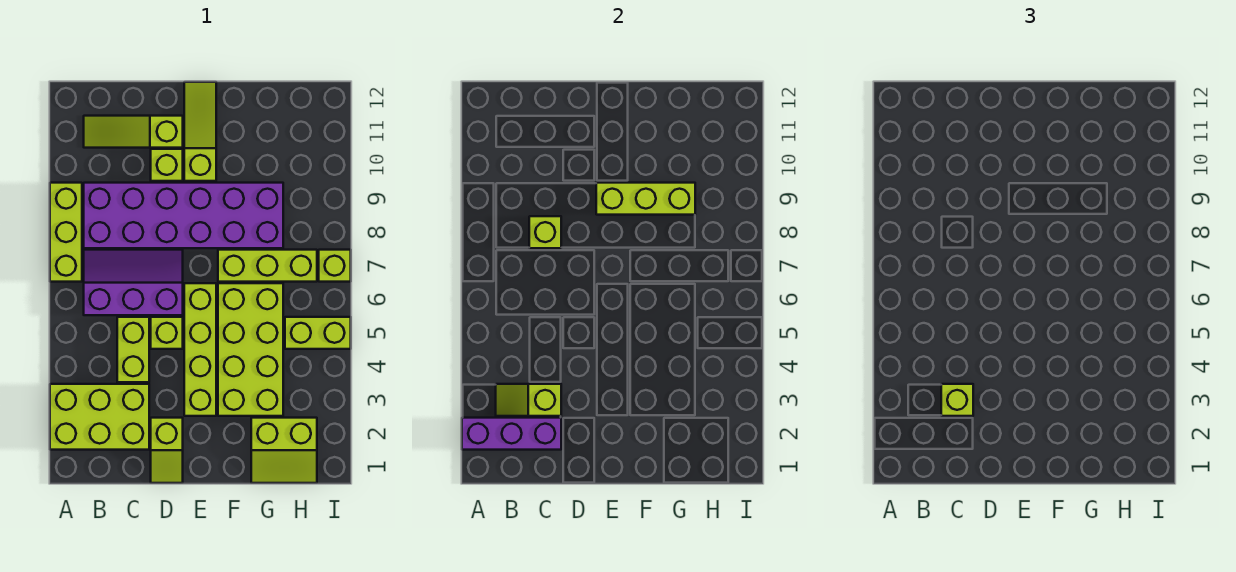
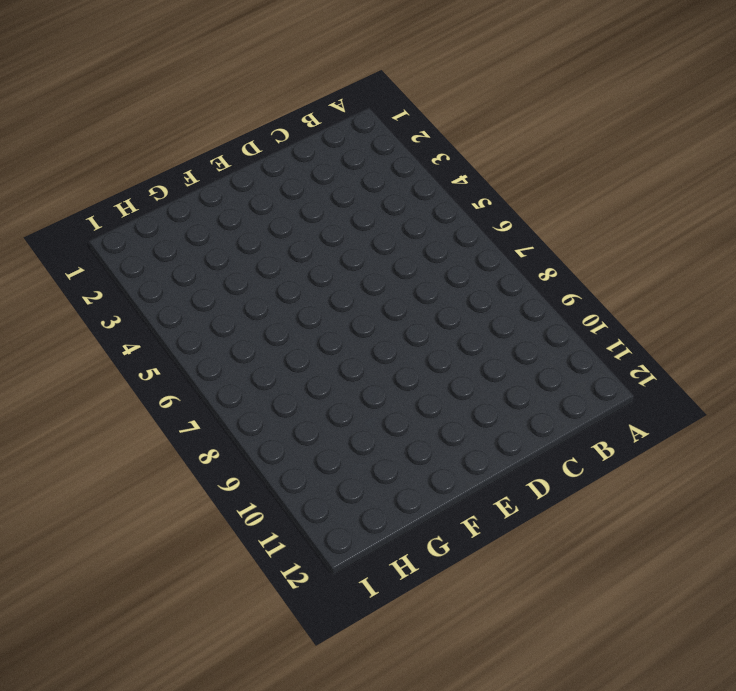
none -> lime brick A2:C3 level 1
none -> lime brick A7:A9 level 1
none -> purple slope B6:D7 level 1 top 6

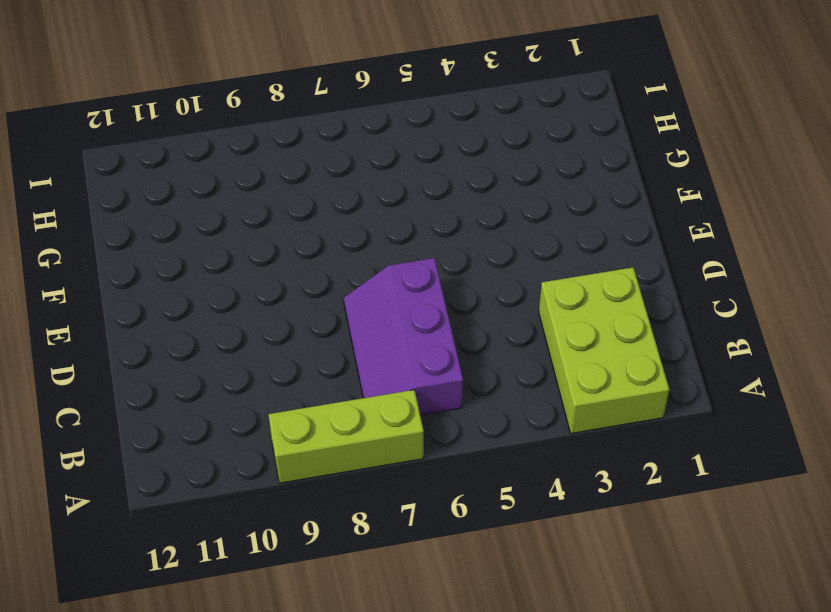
none -> purple brick B8:G9 level 1
none -> lime slope B11:D11 level 1 top D
none -> lime brick C4:C5 level 1

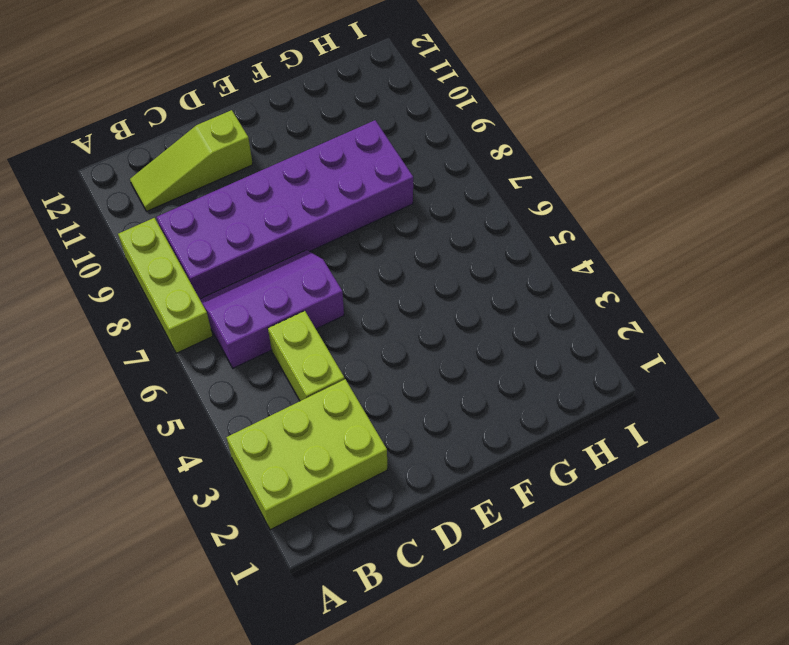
none -> lime slope D1:D2 level 1 top 2
none -> lime brick D5 level 1
none -> lime brick D10 level 1

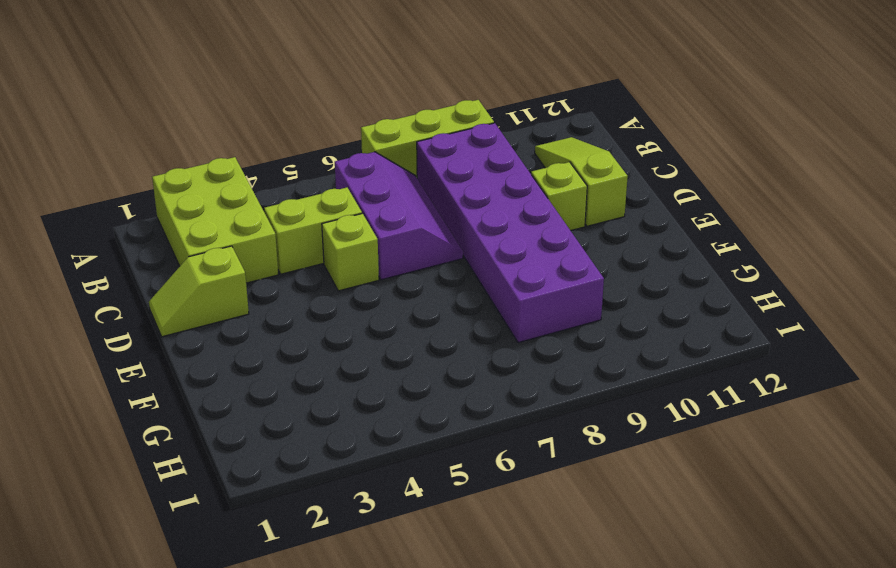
none -> lime brick E3:E6 level 1
none -> lime slope E10:E12 level 1 top 10
none -> lime brick F3:G6 level 1

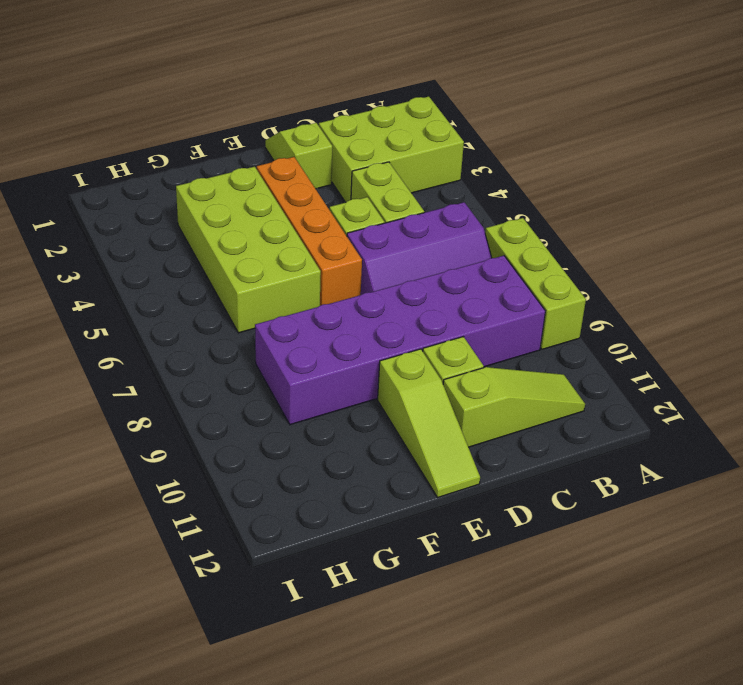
orange brick E3:E6 level 1 -> lime brick E3:E6 level 1
none -> lime brick F7:H7 level 1
none -> lime slope G1:H2 level 1 top 2
none -> lime brick H5:I5 level 1

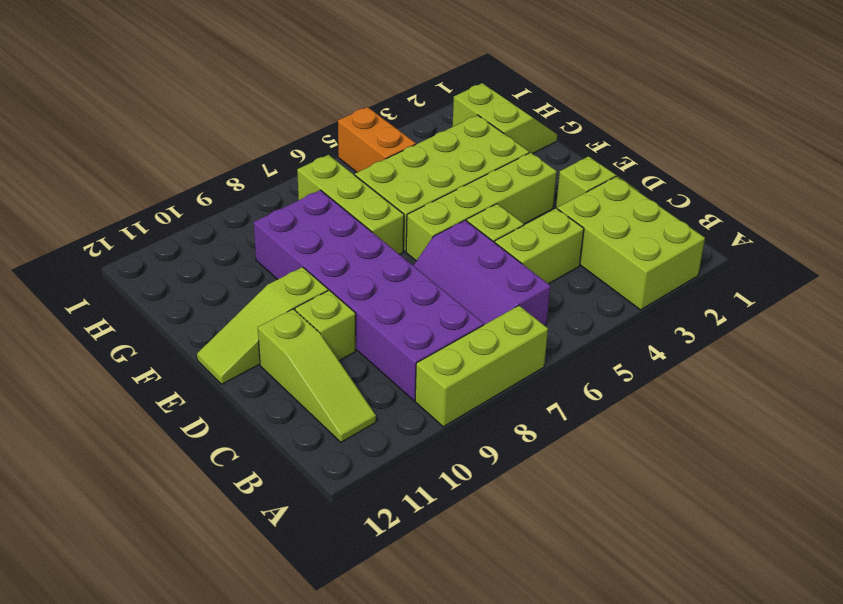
orange brick H5:I5 level 1 -> lime brick H5:I5 level 1
none -> lime brick I7 level 1
none -> purple brick A2:C2 level 2
none -> lime slope B3:C3 level 2 top C

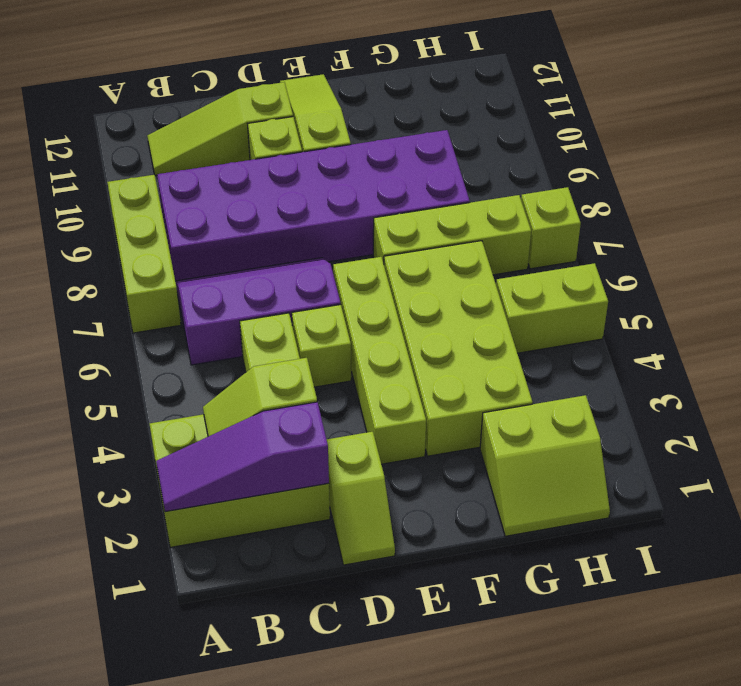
purple slope A2:C2 level 2 top C -> purple brick A2:C2 level 2
none -> lime brick C8 level 2
none -> lime brick E9:G9 level 2
none -> lime brick C3 level 3

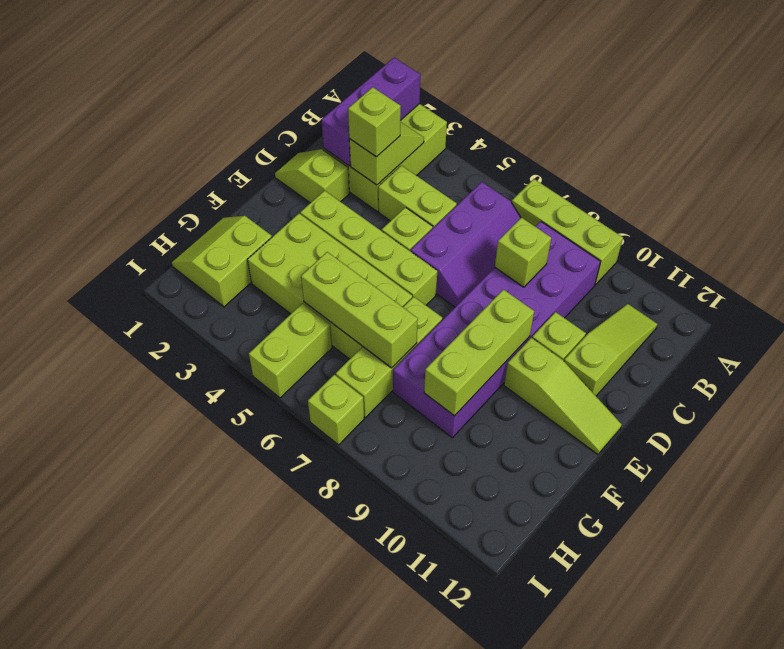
lime brick G5:G7 level 2 -> none

